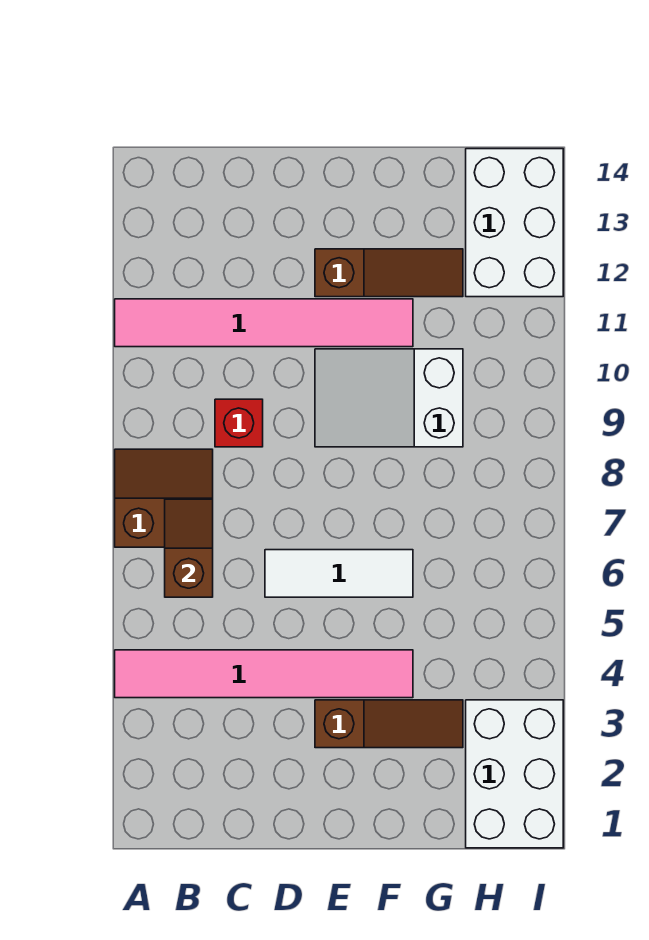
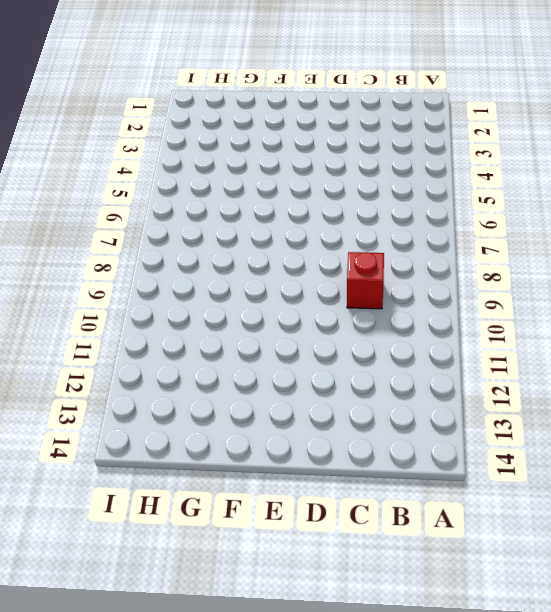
none -> pink tile A4:F4 level 1
none -> brown slope A7:B8 level 1 top 7

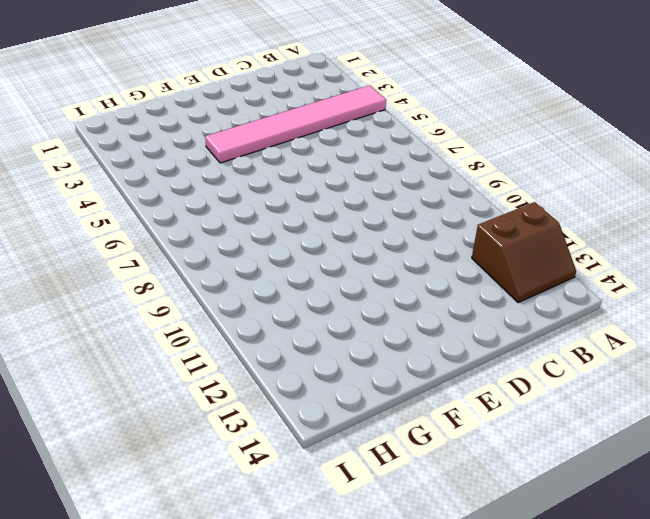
brown slope A12:B13 level 1 top 12 -> brown slope A7:B8 level 1 top 7
none -> pink tile A11:F11 level 1
none -> red brick C9 level 1

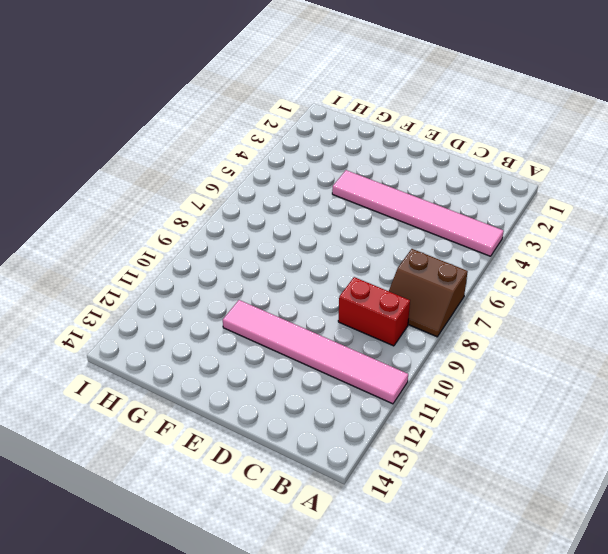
red brick B9:C9 level 1 -> red brick C9 level 1
none -> white tile D6:F6 level 1
none -> brown slope E3:G3 level 1 top E

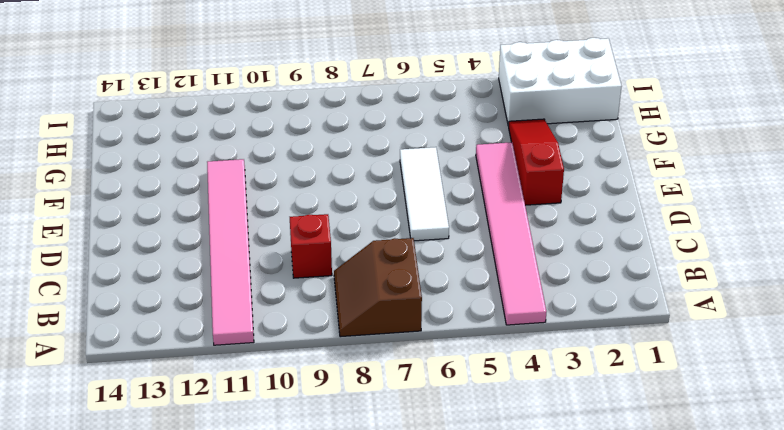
red slope E3:G3 level 1 top E -> brown slope E3:G3 level 1 top E
none -> white slope E9:G10 level 1 top G
none -> brown slope E12:G12 level 1 top E

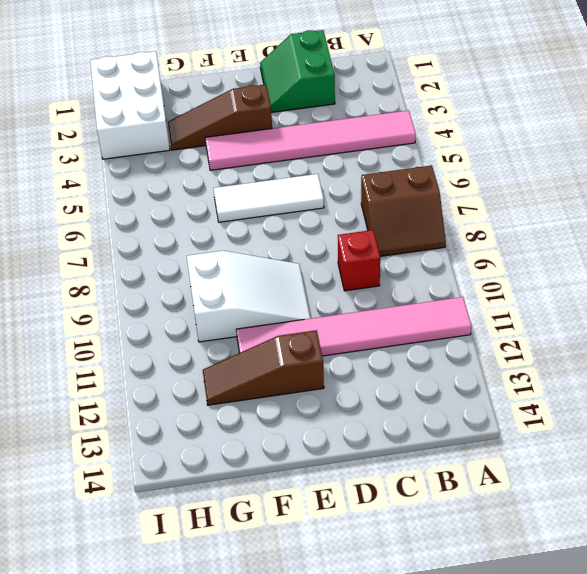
green slope C1:D2 level 1 top C -> none
none -> white brick H12:I14 level 1
none -> brown slope B6:B7 level 2 top 6

